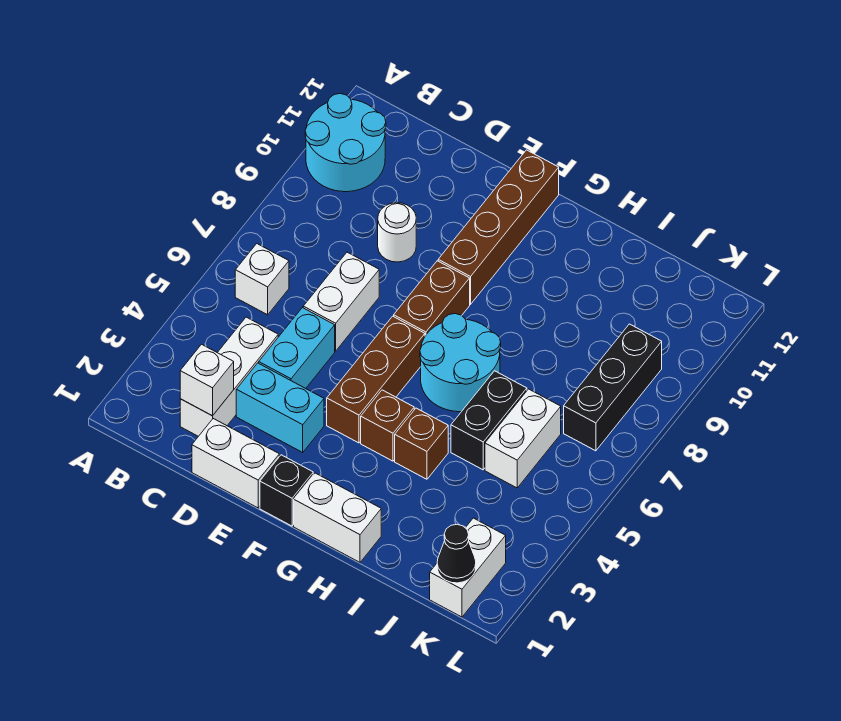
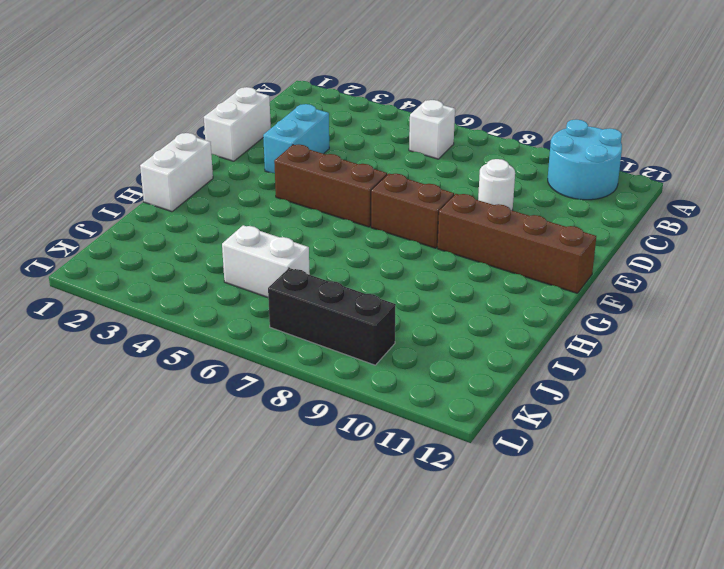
none -> white brick C2:C4 level 1
none -> cyan brick D4:D5 level 1
none -> white brick D6:D7 level 1

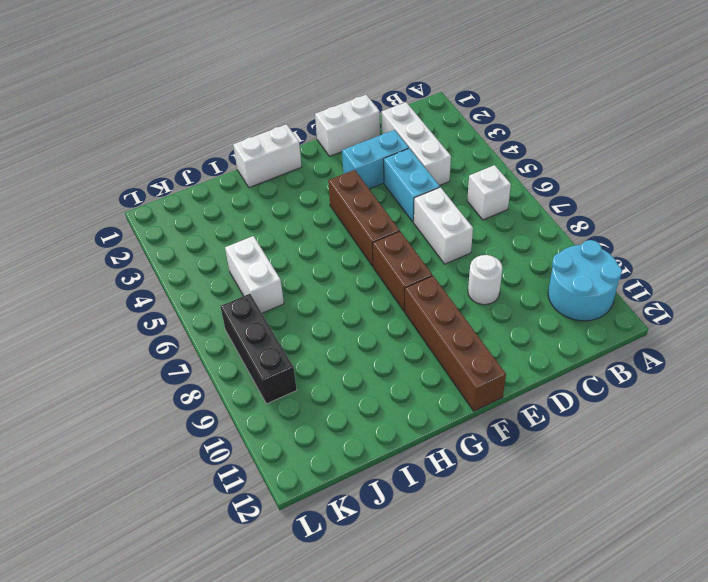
none -> black brick F1 level 1
none -> brown brick G4 level 1
none -> cyan round brick G6:H7 level 1

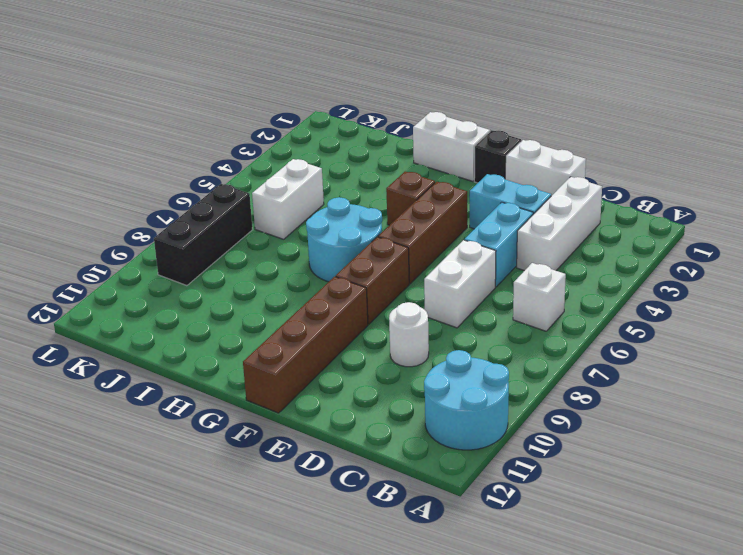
none -> brown brick H4 level 1
none -> black brick I5:I6 level 1
none -> white brick K1:K2 level 1

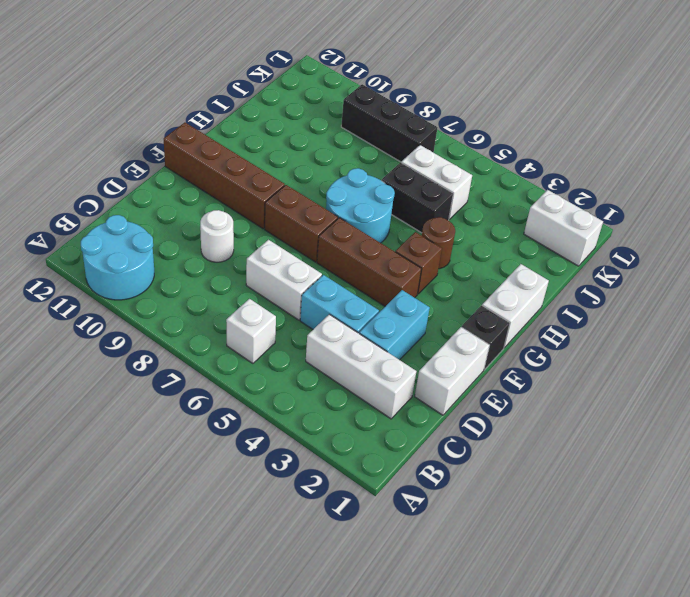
brown round brick H4 level 1 -> brown brick H4 level 1
none -> white brick C2 level 2
none -> black cone K1 level 2

